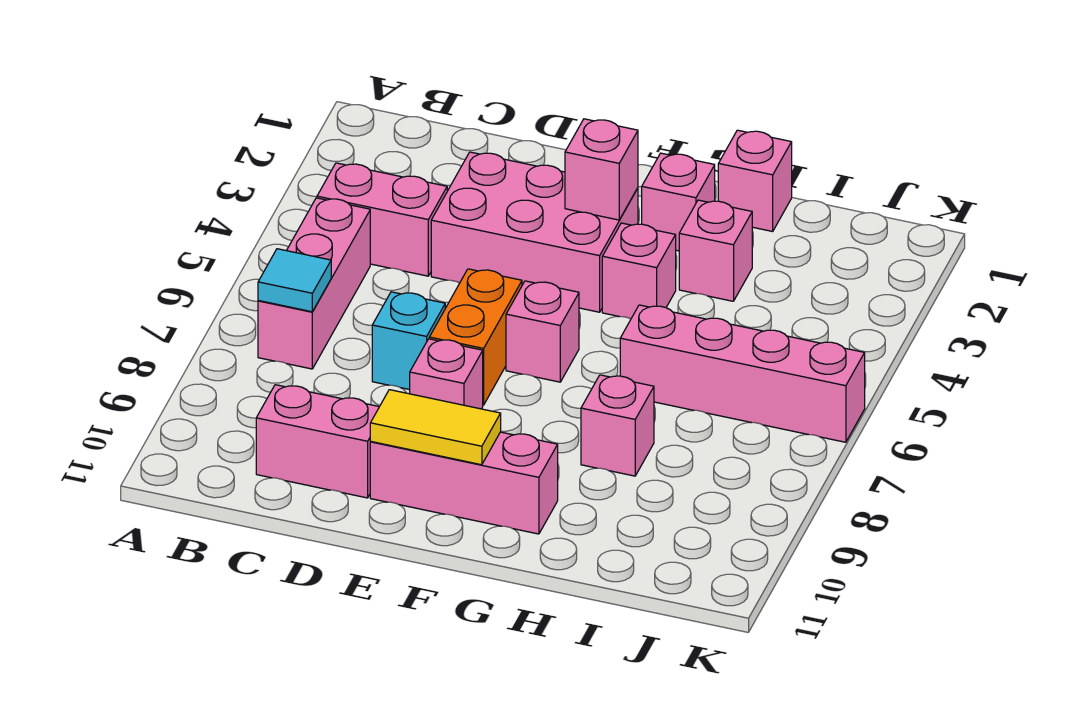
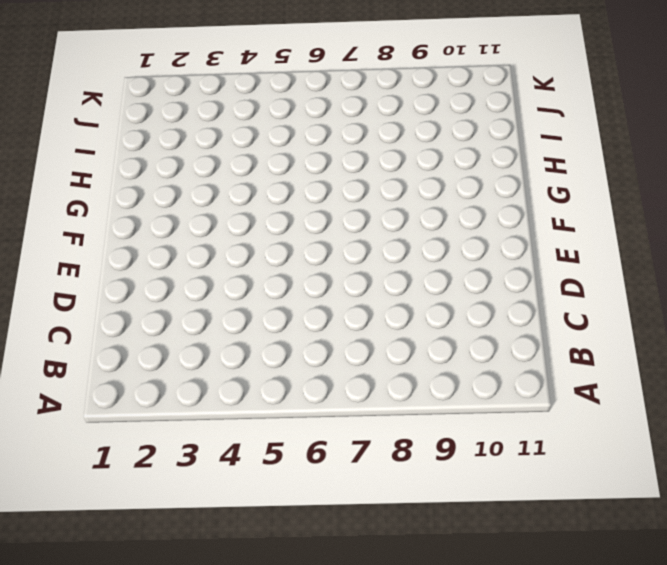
none -> pink brick B4:C4 level 1
none -> pink brick B5:B7 level 1
none -> pink brick C10:D10 level 1

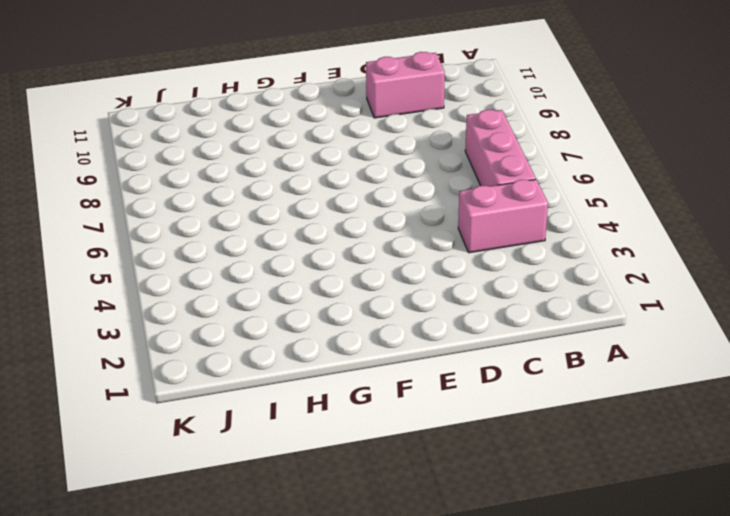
none -> pink brick D3:F4 level 1
none -> cyan brick D7 level 1
none -> orange brick E6:E7 level 1

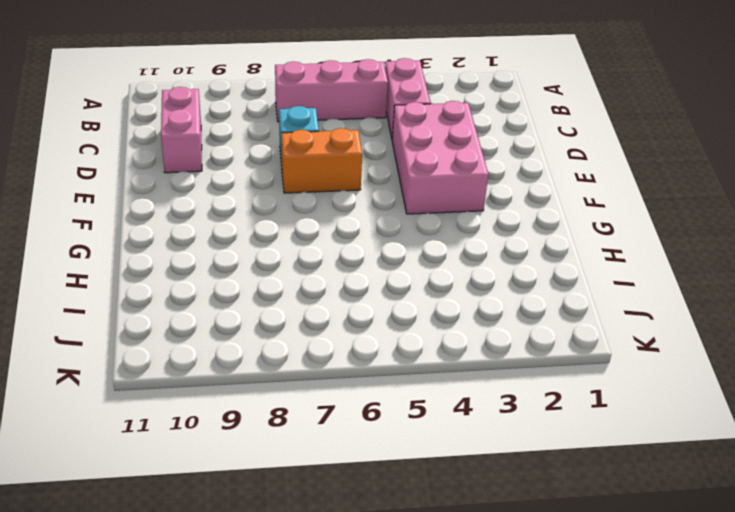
none -> pink brick E8 level 1
none -> pink brick E10:G10 level 1
none -> pink brick F6 level 1

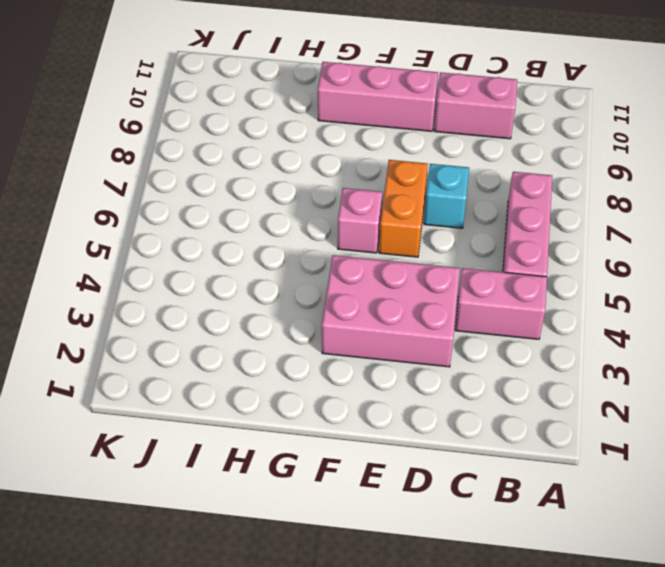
none -> pink brick E8 level 1
none -> pink brick G2 level 1
none -> pink brick G4 level 1

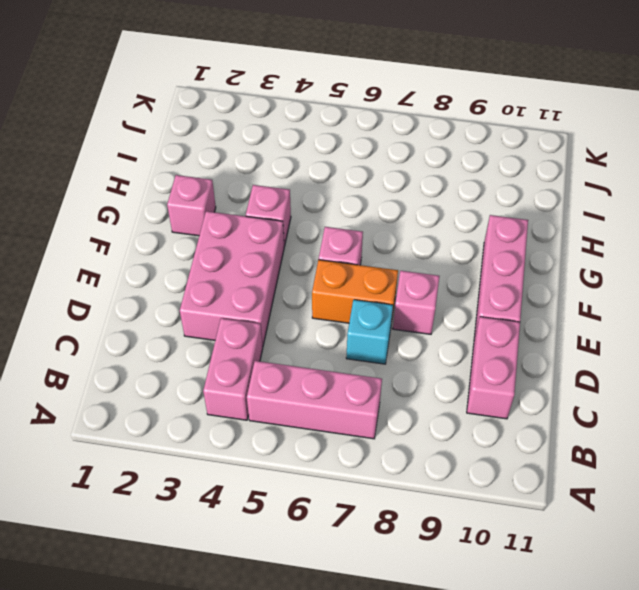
none -> pink brick H1 level 1
none -> pink brick H3 level 1
none -> pink brick H6:K6 level 1

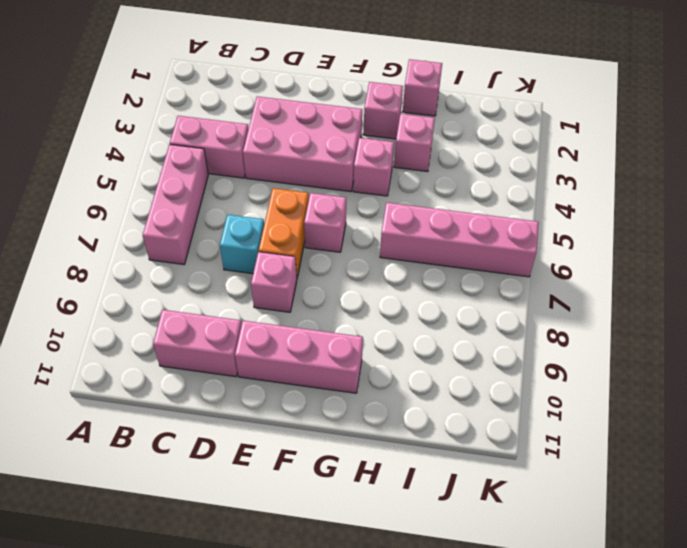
none -> pink brick H8 level 1
none -> cyan tile B7 level 2
none -> yellow tile E10:F10 level 2

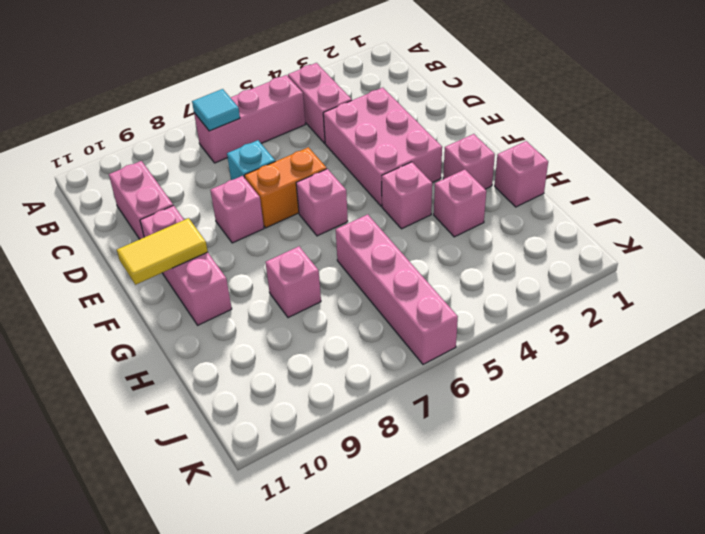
yellow tile F10:F11 level 2 -> yellow tile E10:F10 level 2
none -> pink brick F3 level 2

